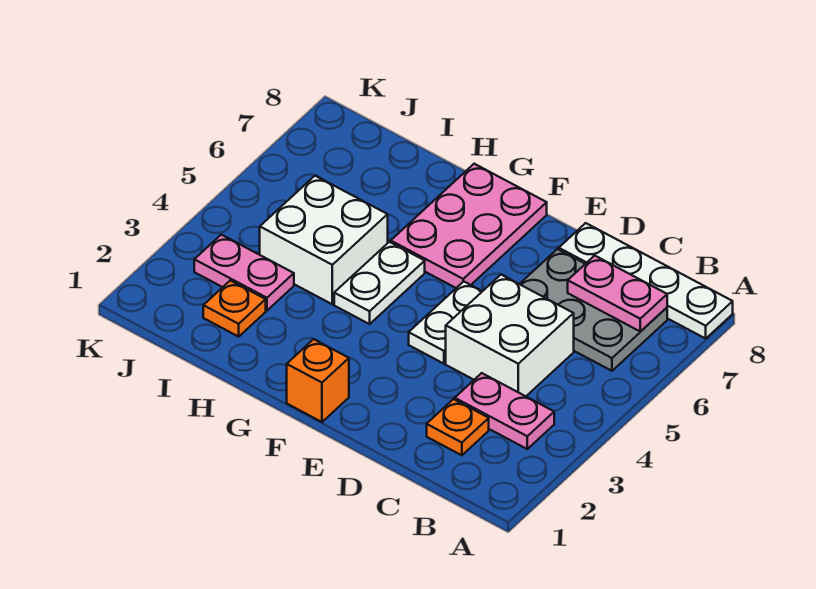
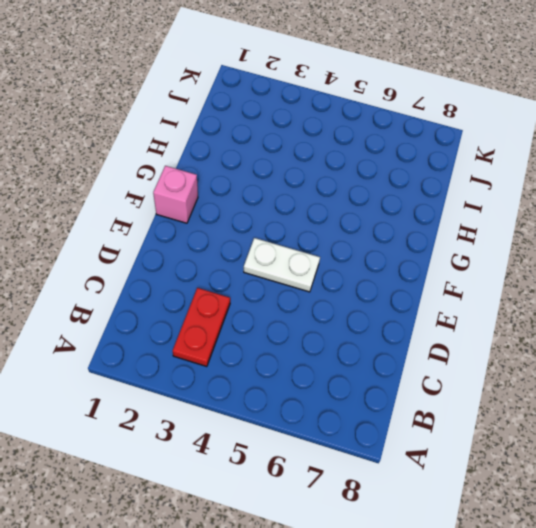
red plate B3:C3 level 1 -> pink plate B3:C3 level 1
pink brick F1 level 1 -> orange brick F1 level 1
none -> white plate A8:D8 level 1
none -> grey plate B6:D7 level 1
none -> orange plate C2 level 1

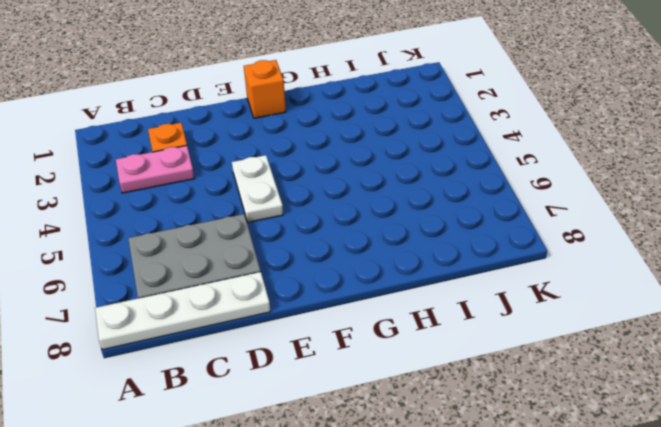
none -> white brick C4:D5 level 1
none -> pink plate F6:G8 level 1
none -> white plate G4:G5 level 1

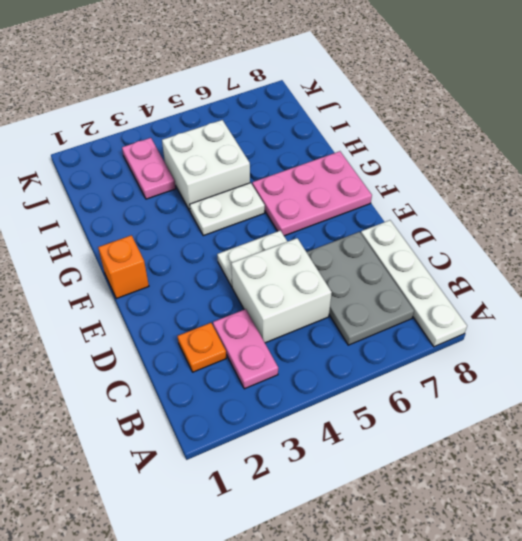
none -> orange plate I2 level 1
none -> pink plate B7:C7 level 2

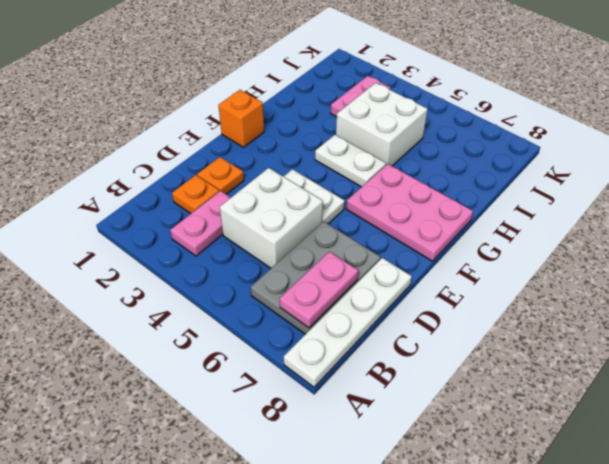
orange plate D2 level 1 -> orange plate I2 level 1

